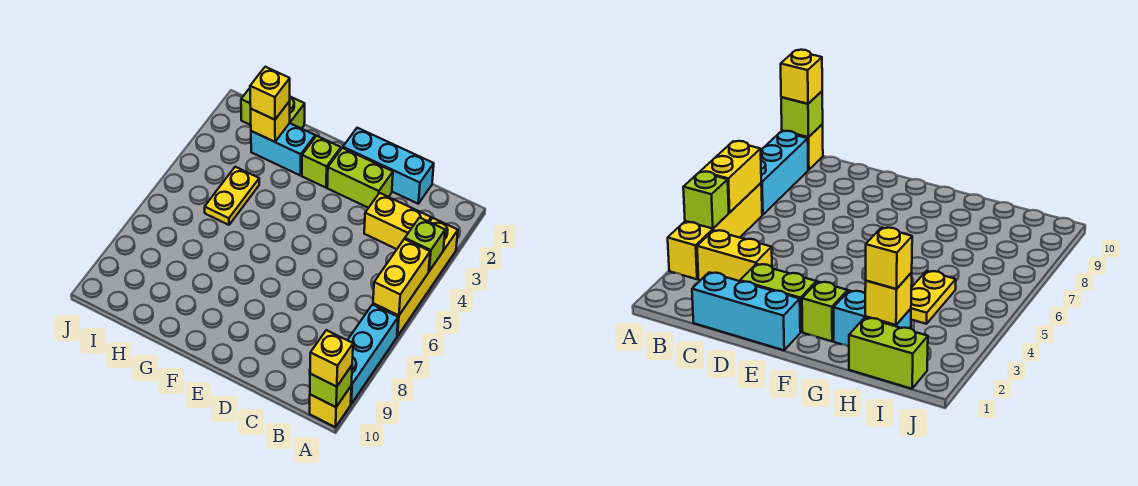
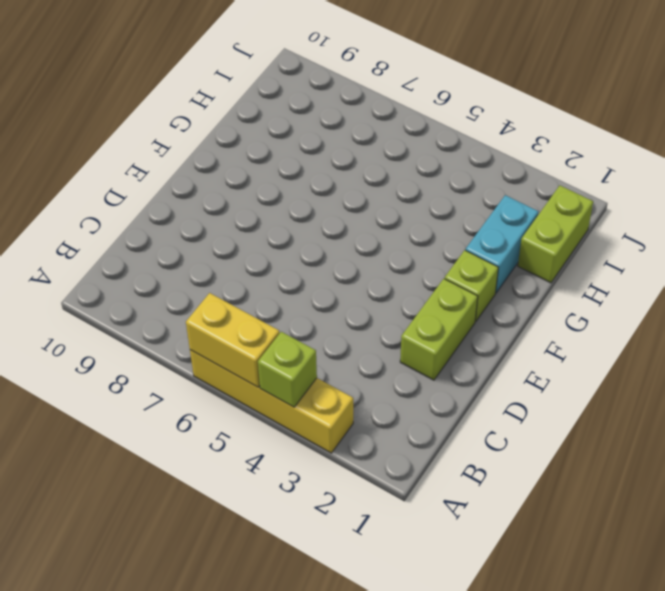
none -> cyan brick A7:A9 level 1
none -> yellow brick A10 level 1
none -> yellow brick B3:C3 level 1

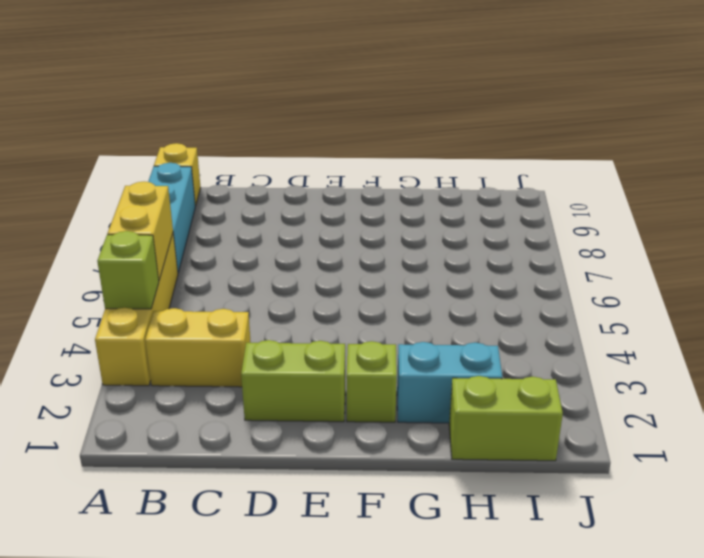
none -> cyan brick C1:E1 level 1
none -> yellow plate H4:H5 level 1
none -> lime brick A10 level 2

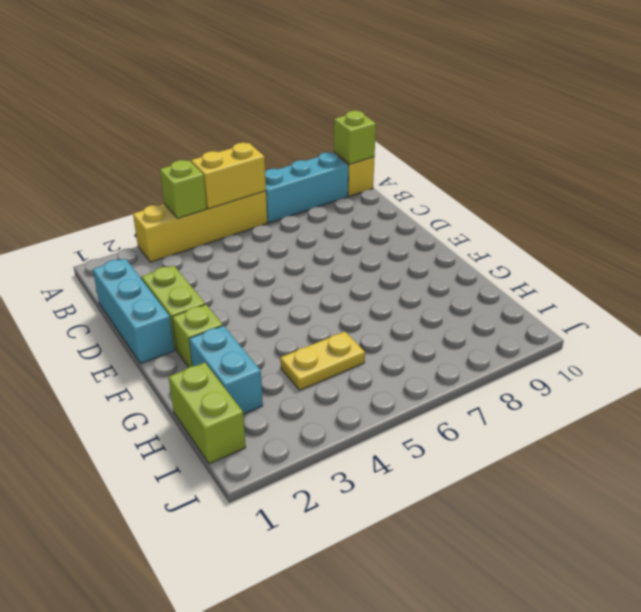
none -> yellow brick B3:C3 level 1
none -> yellow brick H2 level 2
none -> yellow brick A10 level 3

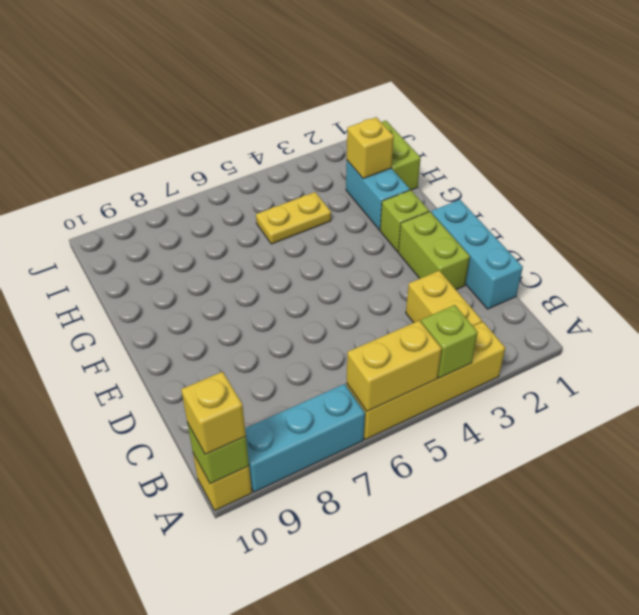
none -> yellow brick H2 level 3

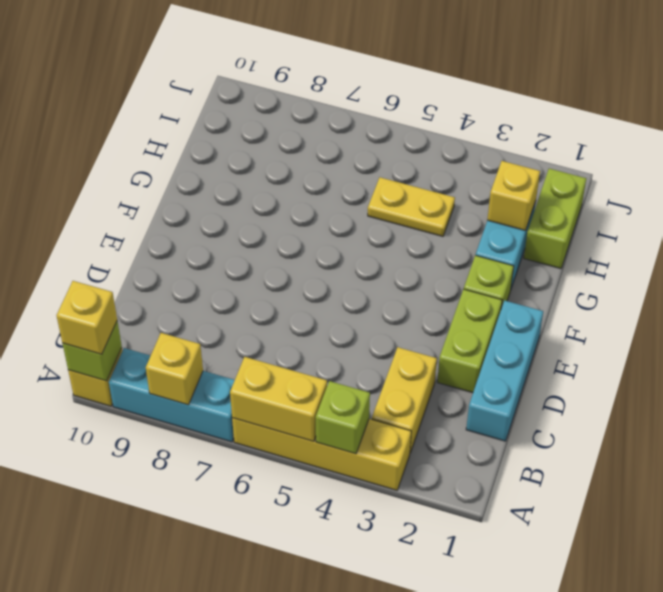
yellow brick A8 level 2 -> yellow brick H2 level 3

